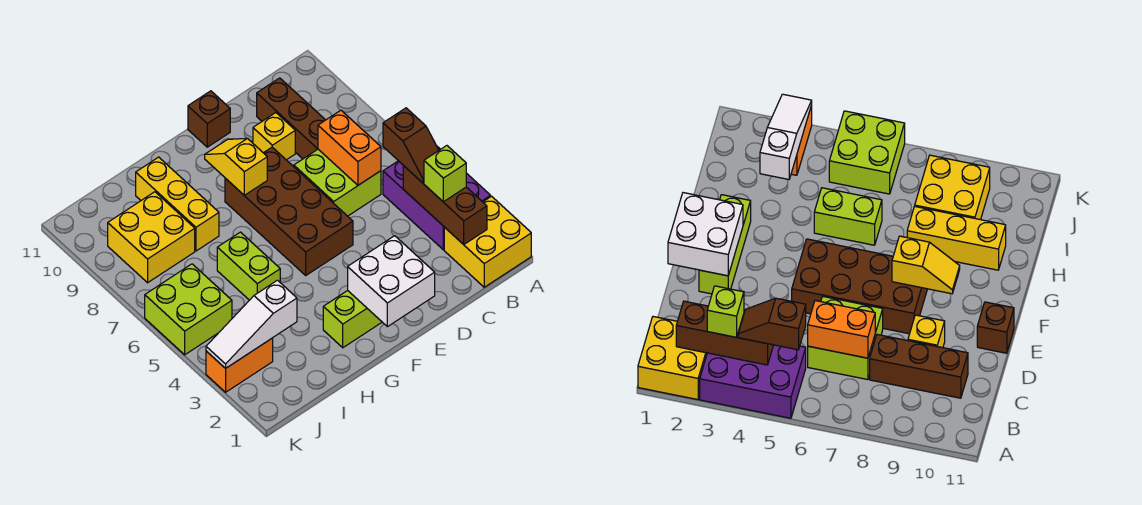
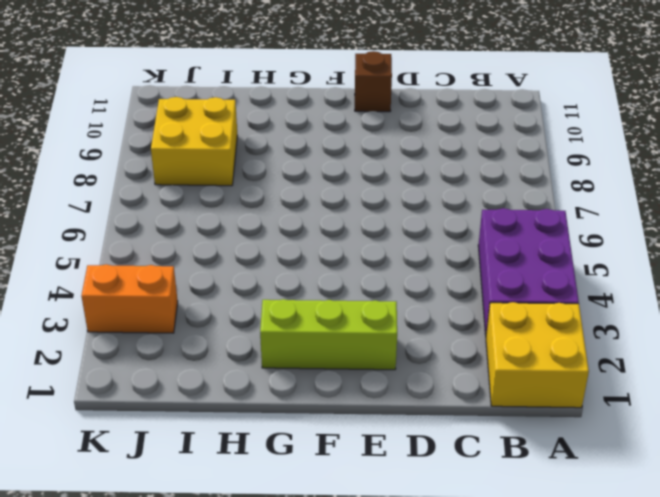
none -> lime brick C6:D7 level 1
none -> brown brick C8:C10 level 1
none -> yellow brick D9 level 1

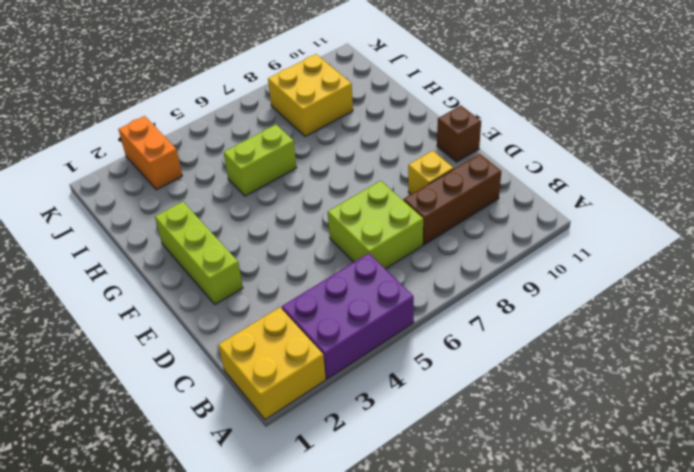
none -> brown brick E5:F8 level 1
none -> yellow brick H8:H10 level 1
none -> lime brick J5:K6 level 1

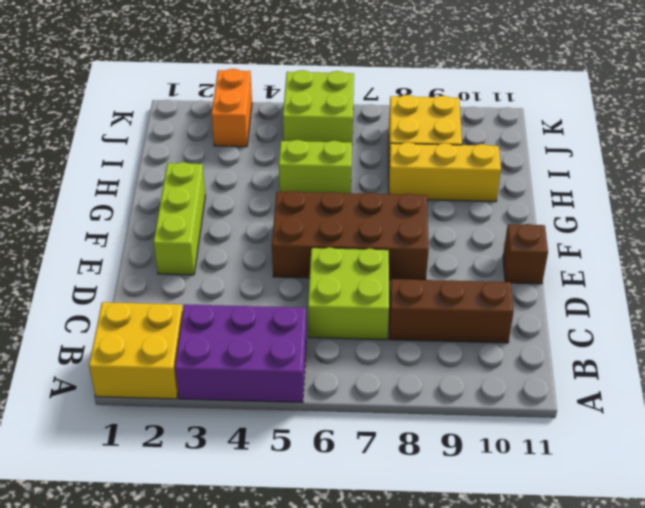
none -> yellow brick D9 level 1
none -> brown brick B2:B4 level 2
none -> orange brick C6:C7 level 2

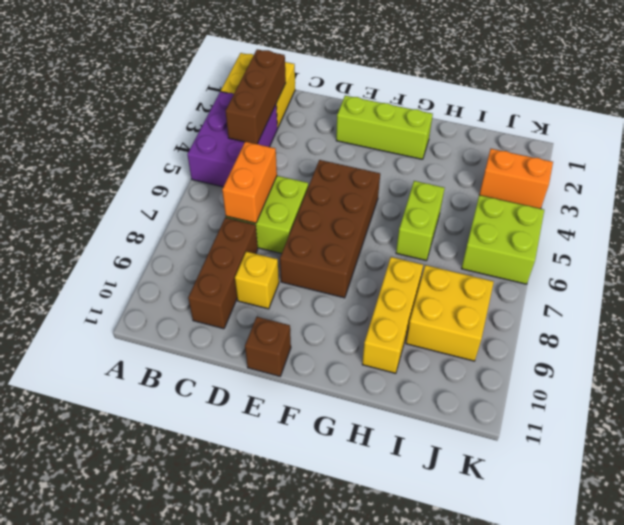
none -> white brick E1:F2 level 2
none -> yellow slope F8:F9 level 2 top 8
none -> white slope I3:K3 level 2 top I

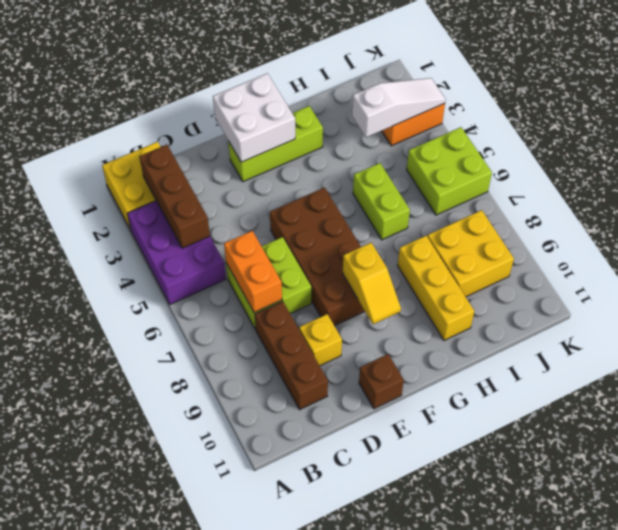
none -> lime brick B3 level 3
none -> brown slope B4:B5 level 3 top 5

